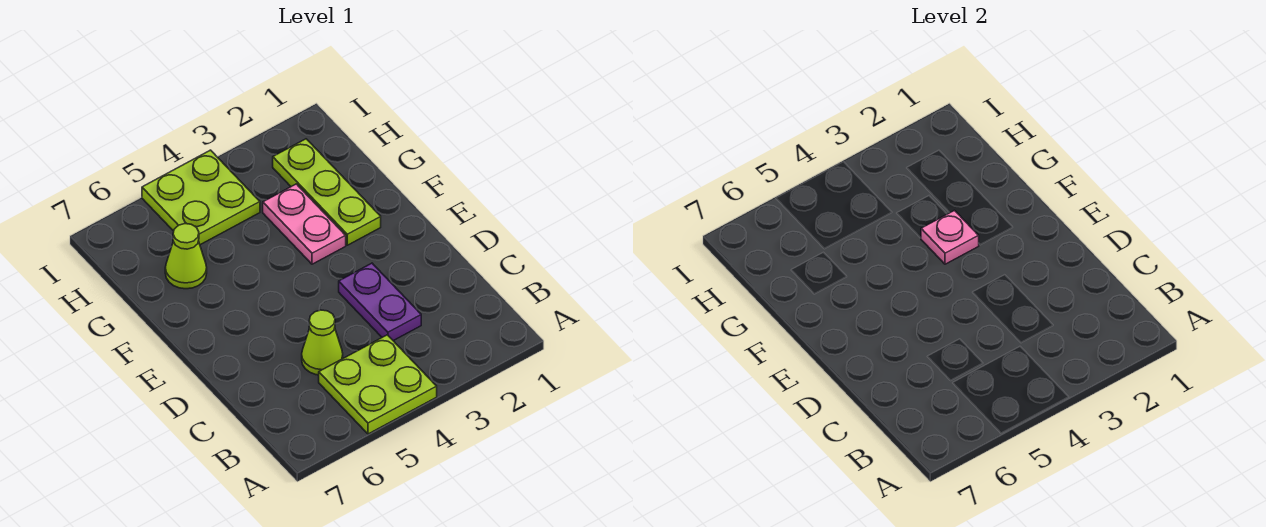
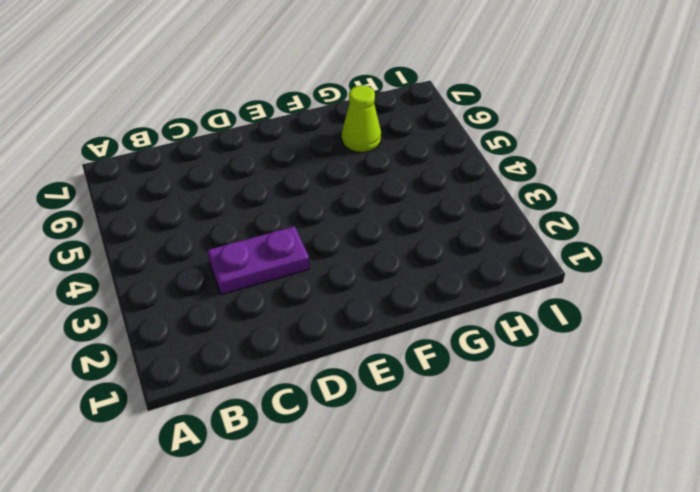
none -> lime plate A4:B5 level 1
none -> lime cone C5 level 1

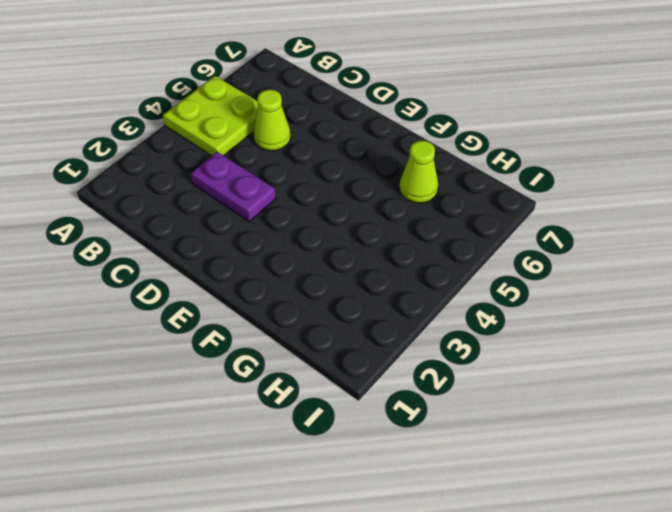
none -> lime plate F2:H2 level 1
none -> pink plate F3:G3 level 1

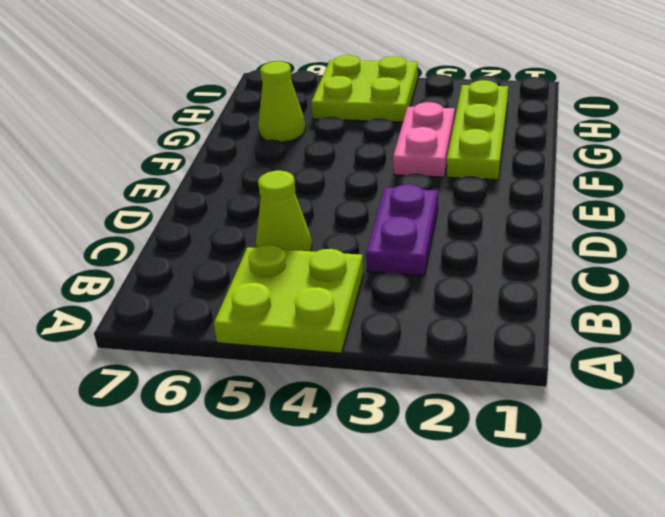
none -> pink plate F3 level 2

